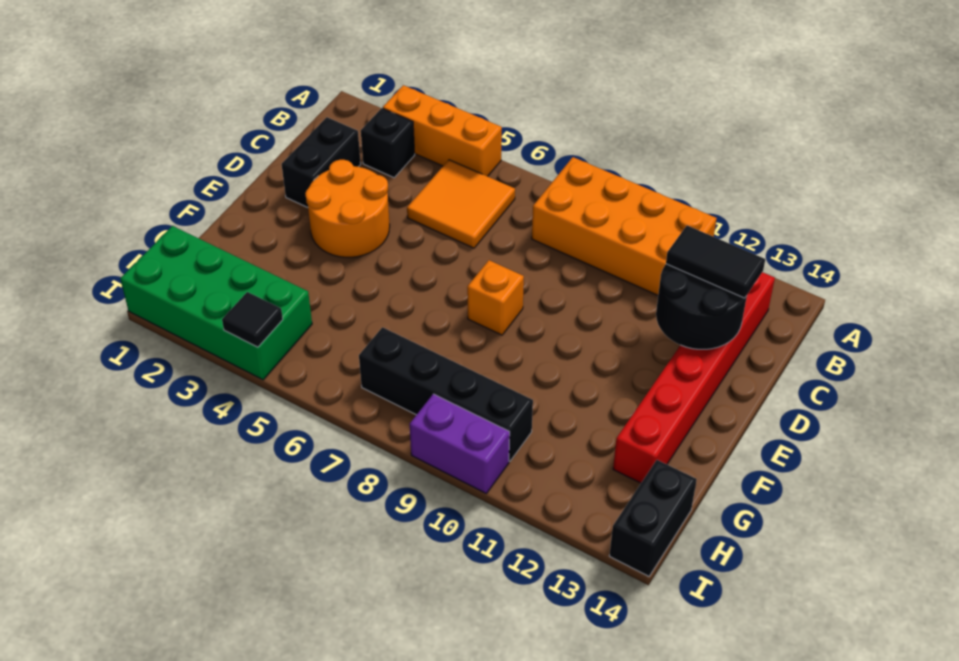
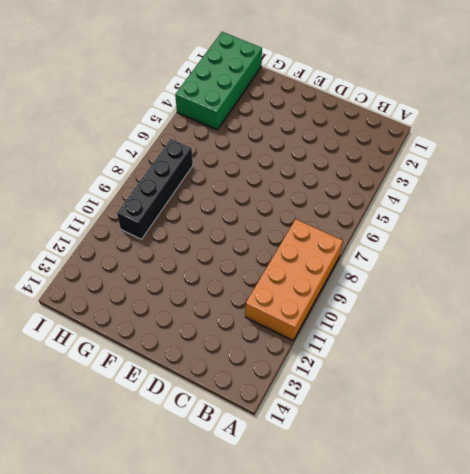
none -> orange brick A3:A5 level 1
none -> black brick B3 level 1
none -> orange tile B5:C6 level 1

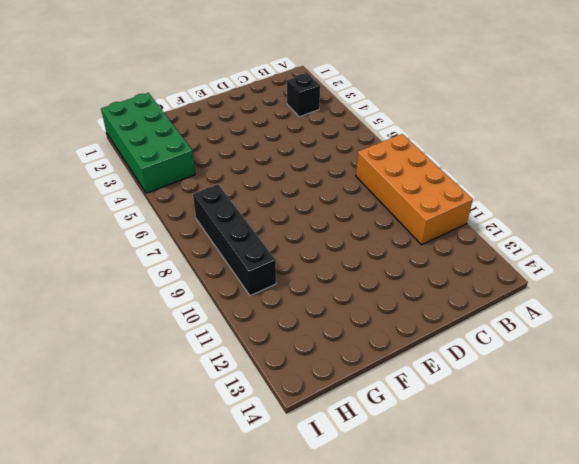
none -> orange brick A3:A5 level 1
none -> orange tile B5:C6 level 1
none -> red brick B13:G13 level 1

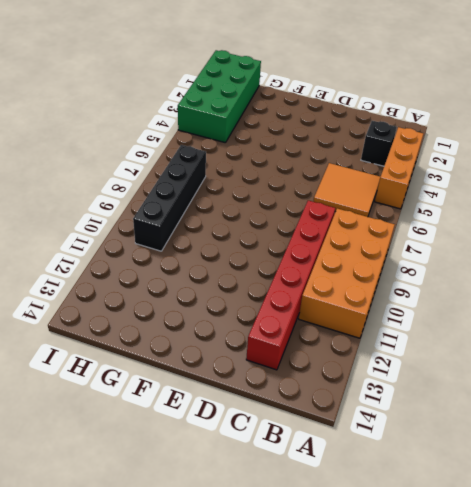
red brick C8:C13 level 1 -> red brick B13:G13 level 1
none -> black brick C2:D2 level 1
none -> orange round brick D3:E4 level 1
none -> orange brick E8 level 1

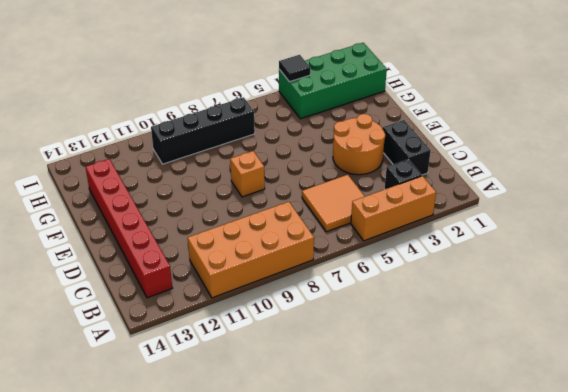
none -> black brick H14:I14 level 1
none -> purple brick I9:I10 level 1
none -> black round brick C12:D13 level 2

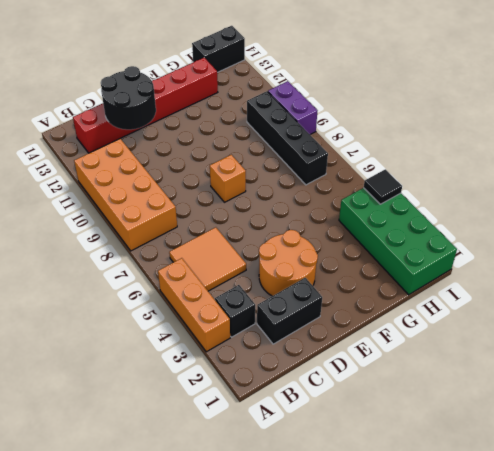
none -> black tile C12:C13 level 3

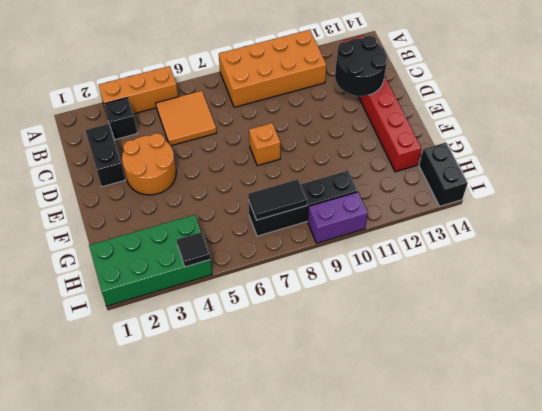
black tile H7:H8 level 2 -> black tile C12:C13 level 3

